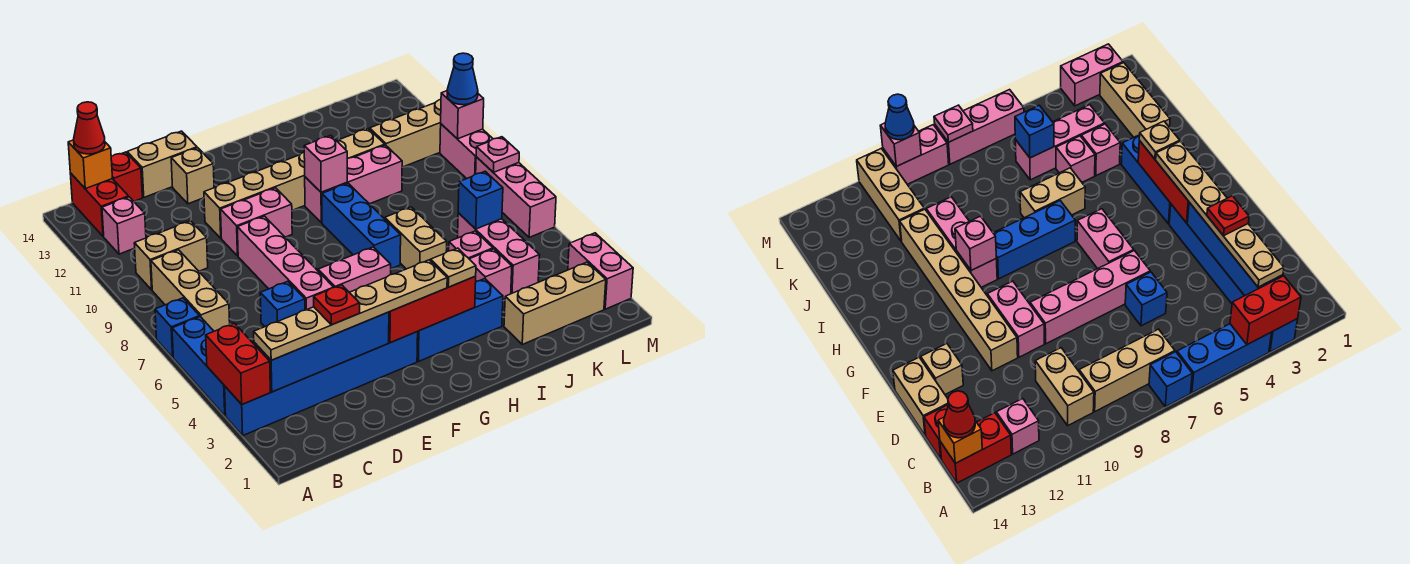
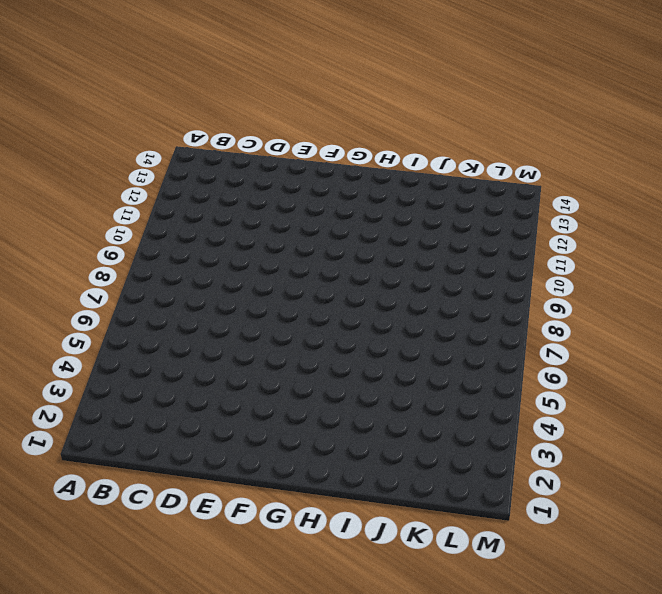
none -> blue brick A3:F3 level 1
none -> blue brick A4:A6 level 1
none -> blue brick A7 level 1
none -> tan brick B7:B9 level 1

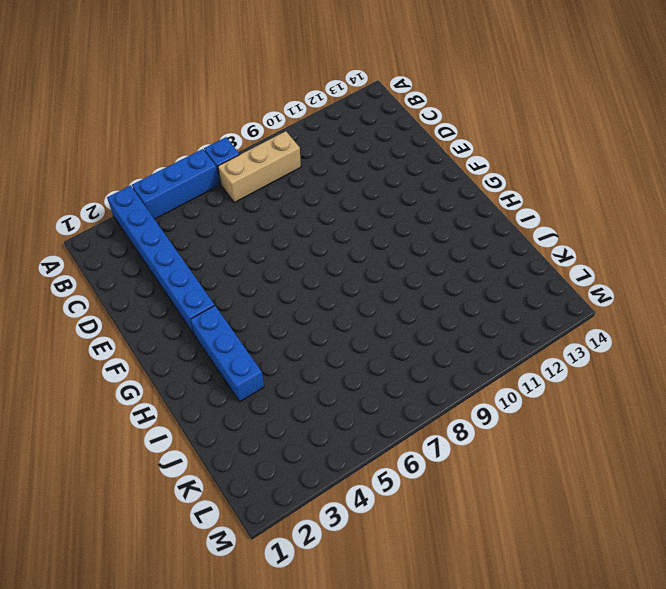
none -> tan brick B10:C10 level 1
none -> pink brick B12 level 1
none -> red brick B13:B14 level 1
none -> red brick C14 level 1

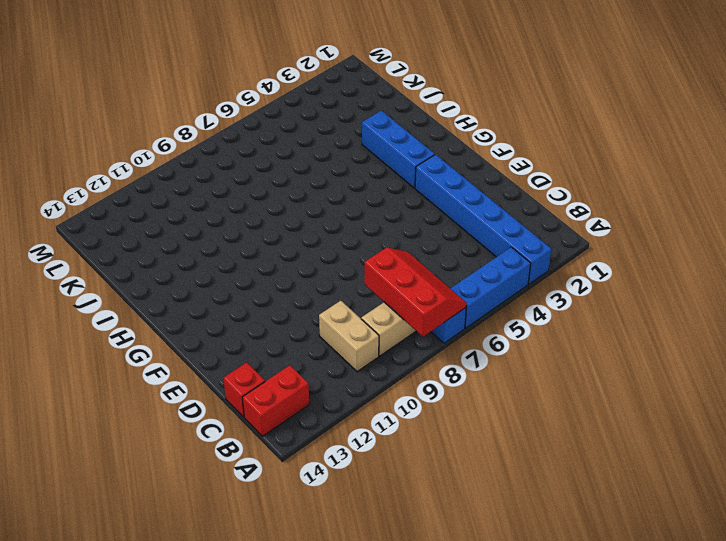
red slope A7:C8 level 2 top 8 -> none
none -> pink brick B12 level 1
none -> blue brick D6 level 1
none -> tan brick D14:E14 level 1
none -> pink brick E6:E9 level 1

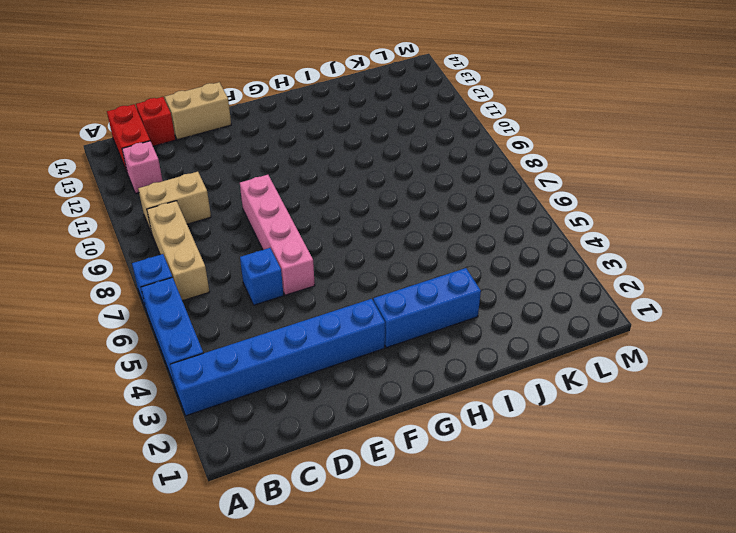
none -> pink brick E10:F10 level 1
none -> tan brick E11:J11 level 1
none -> tan brick E13 level 1
none -> pink brick F6:G6 level 1

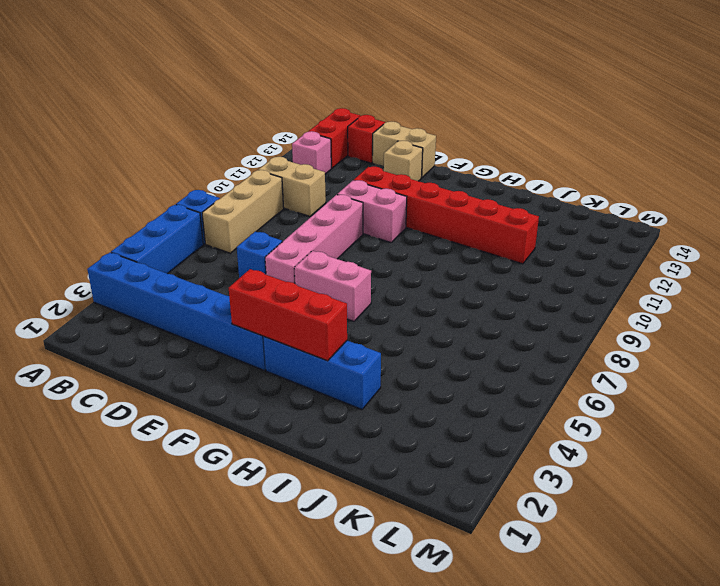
red brick E11:J11 level 1 -> tan brick E11:J11 level 1
none -> blue brick H7:H9 level 1
none -> pink brick H10:J10 level 1
none -> tan brick I6:I7 level 1
none -> tan brick J2:L2 level 1

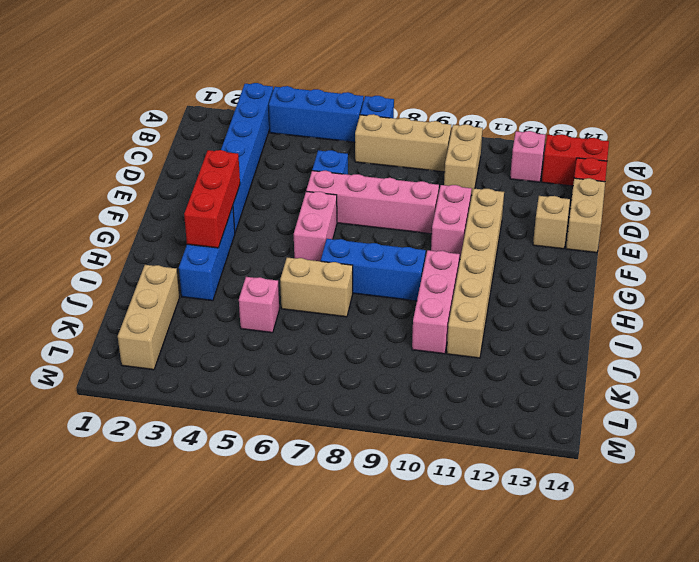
none -> pink brick J4 level 1
none -> pink brick K4:K6 level 1
none -> tan brick K11:M11 level 1
none -> pink brick M2:M3 level 1

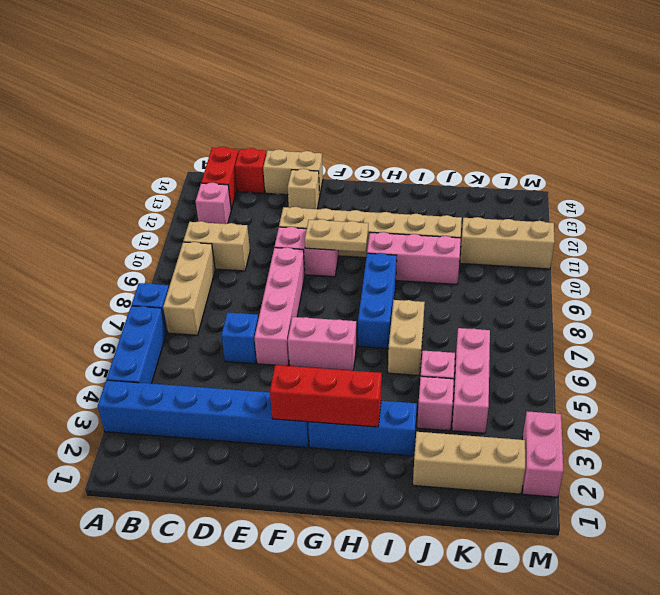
tan plate F10:G10 level 2 -> none
none -> pink brick M6:M8 level 1
none -> pink brick M9:M10 level 1
none -> red brick A3:A4 level 2
none -> blue brick B3:E3 level 2

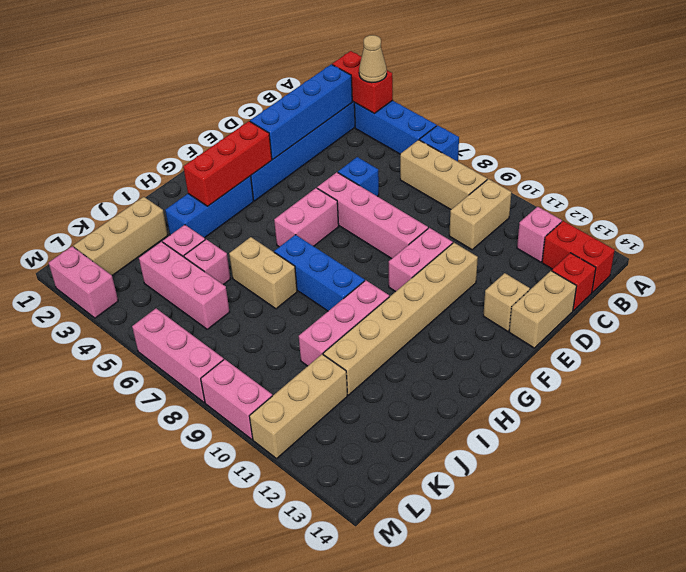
tan cone A4 level 3 -> none
none -> orange brick B14 level 2
none -> pink brick H10 level 2
none -> blue brick K6 level 2
none -> pink plate M8 level 2

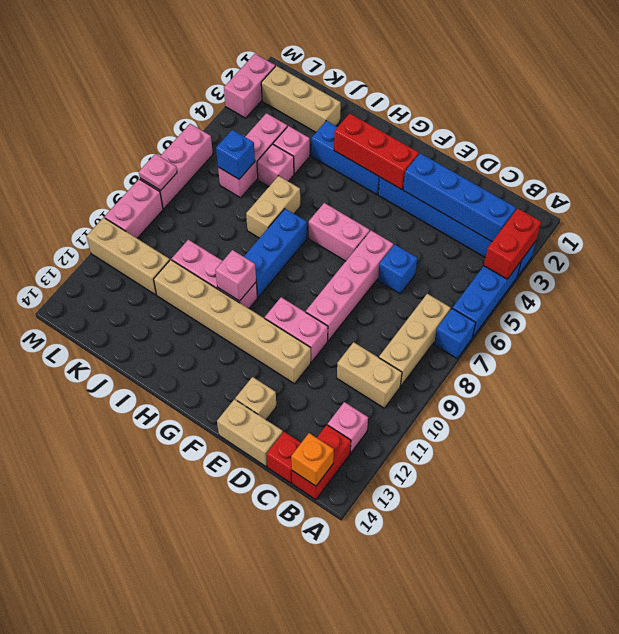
none -> pink brick M10 level 2
none -> tan plate B3:G3 level 3
none -> red cone B14 level 3
none -> tan plate H3 level 3

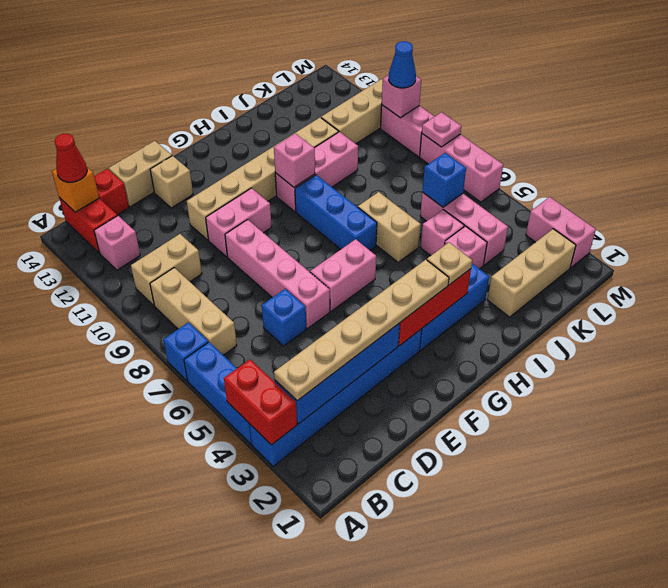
none -> red plate D3 level 4

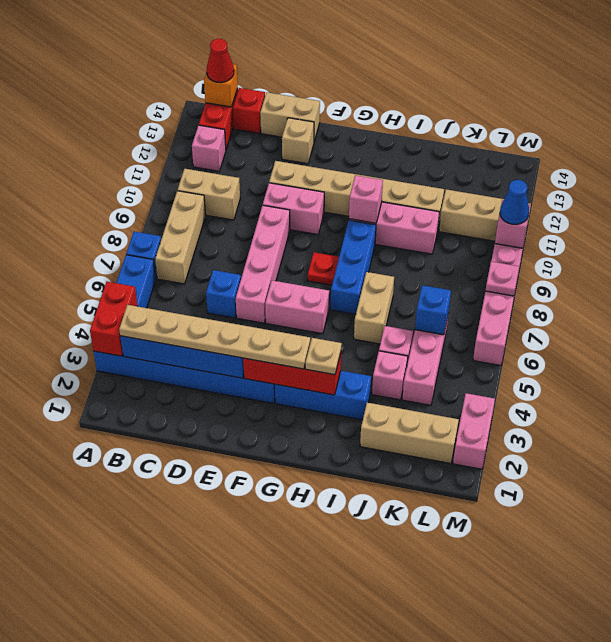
red plate G8 level 1 -> red plate D3 level 4

